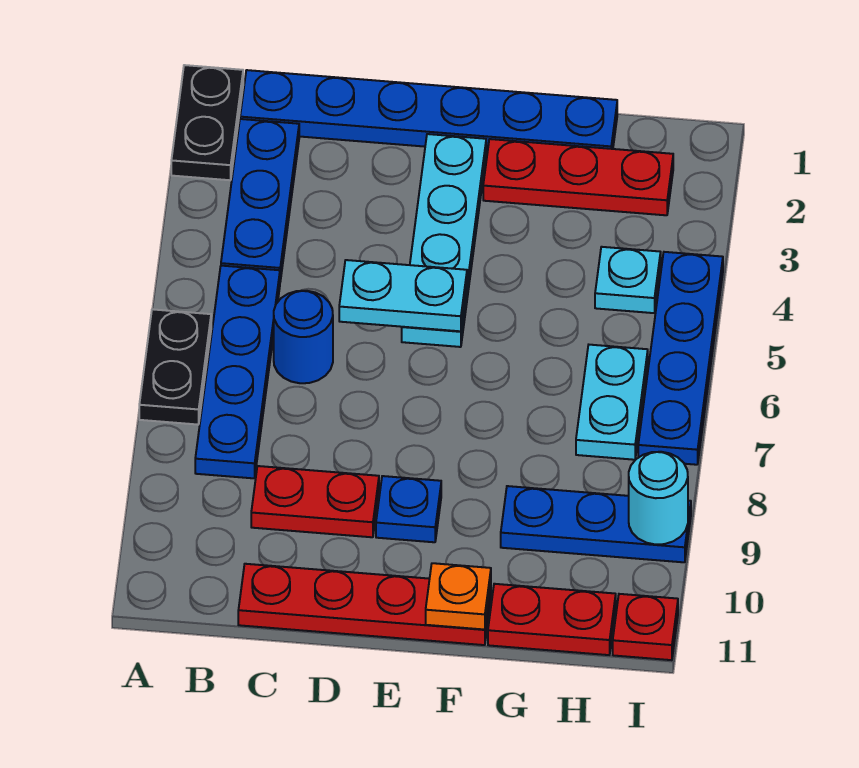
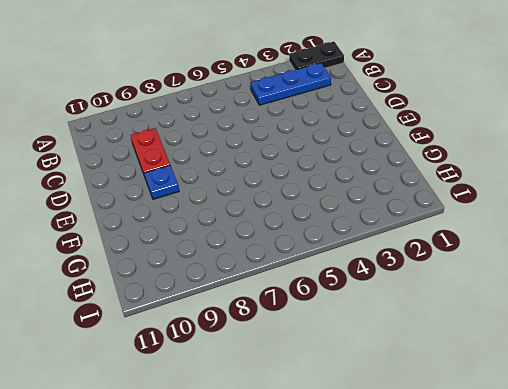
none -> black plate A6:A7 level 1
none -> blue plate B1:G1 level 1
none -> blue plate B5:B8 level 1

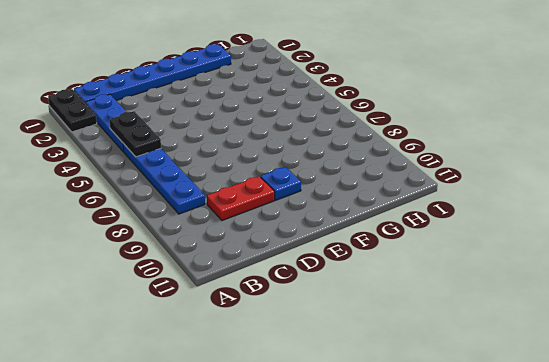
black plate B4:B5 level 2 -> black plate A6:A7 level 1
none -> blue round brick C6 level 1
none -> red plate C11:F11 level 1
none -> cyan plate E2:E5 level 1

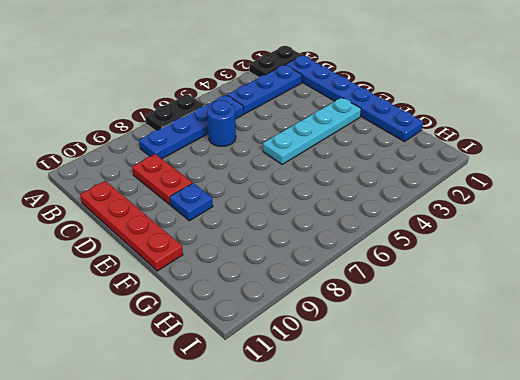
none -> red plate F2:H2 level 1
none -> blue plate G9:I9 level 1
none -> red plate G11:H11 level 1

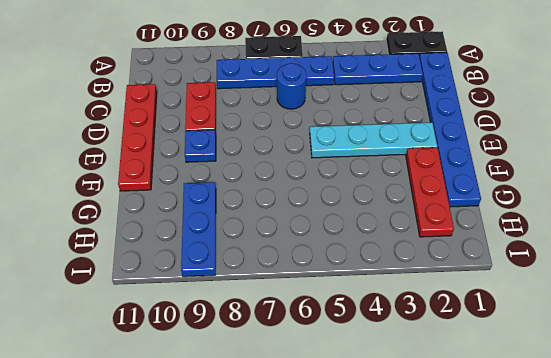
none -> red plate G11:H11 level 1
none -> cyan plate H4 level 1
none -> cyan plate H6:H7 level 1

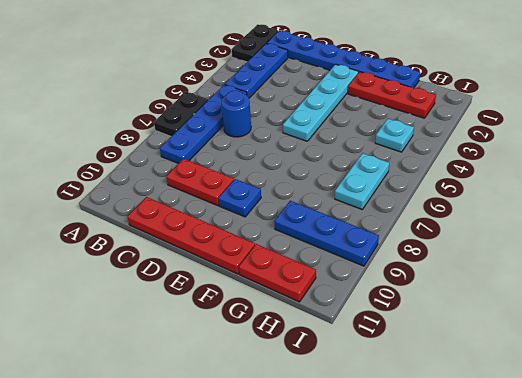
none -> blue plate I4:I7 level 1
none -> red plate I11 level 1
none -> cyan plate D5:E5 level 2

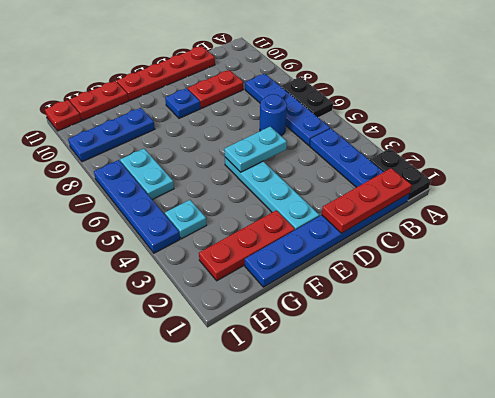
red plate B1:D1 level 2 -> none
none -> orange plate F11 level 2
none -> cyan round brick I9 level 2

